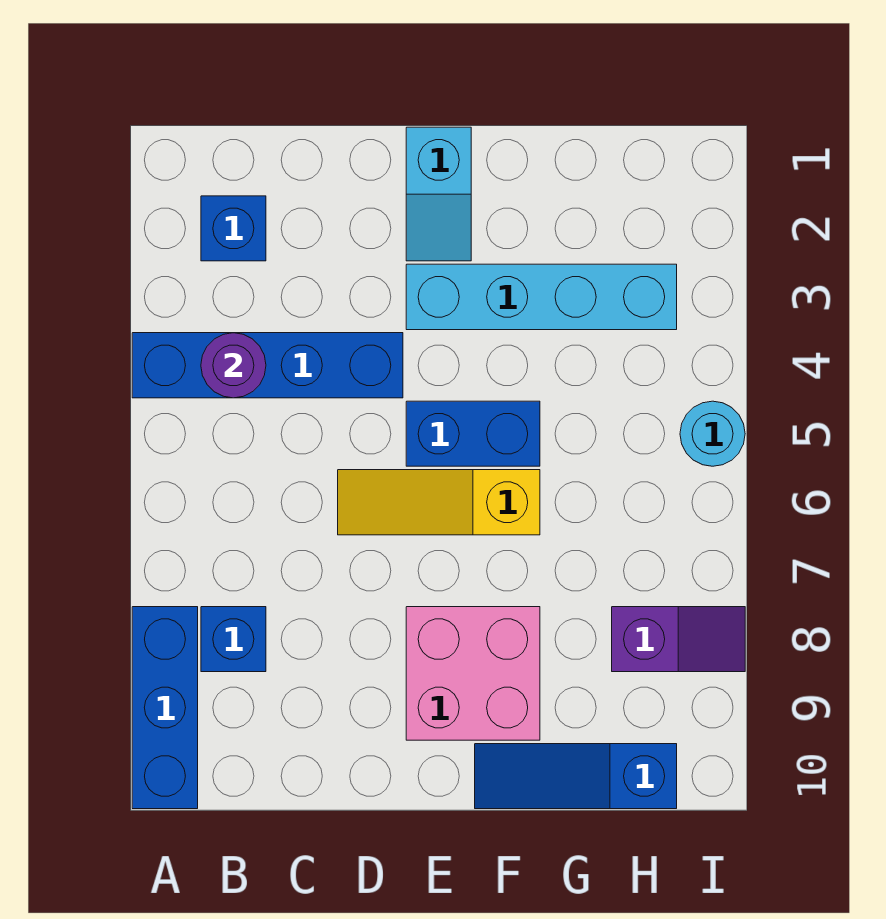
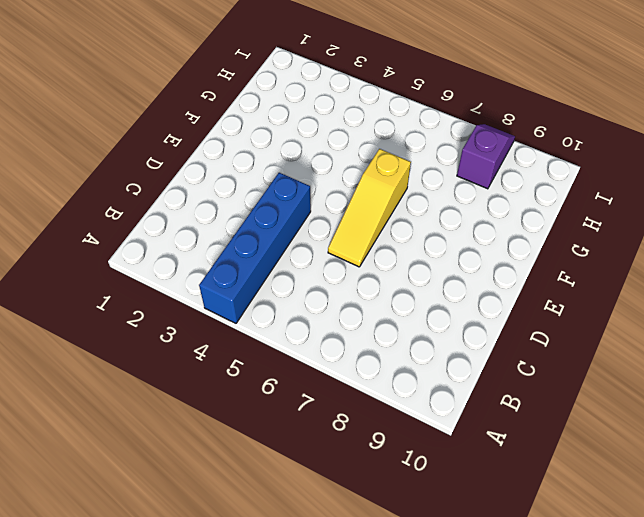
none -> blue brick A8:A10 level 1
none -> blue brick B2 level 1
none -> blue brick B8 level 1

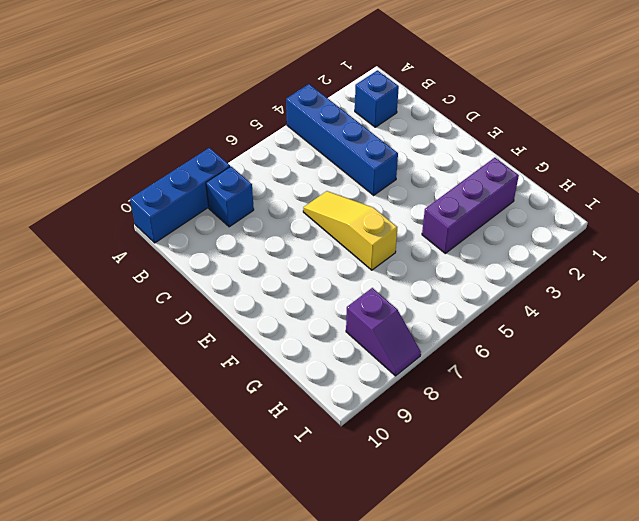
purple brick G2:G4 level 1 -> cyan brick E3:H3 level 1
none -> cyan slope E1:E2 level 1 top 1
none -> blue brick E5:F5 level 1
none -> pink brick E8:F9 level 1

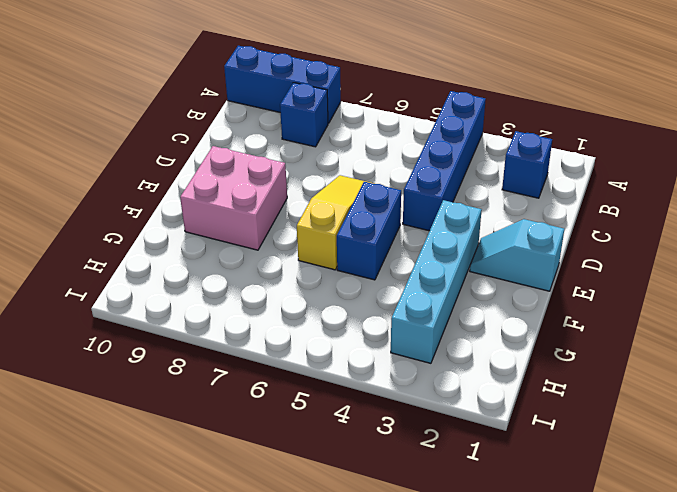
none -> blue slope F10:H10 level 1 top H
none -> purple slope H8:I8 level 1 top H
none -> cyan round brick I5 level 1

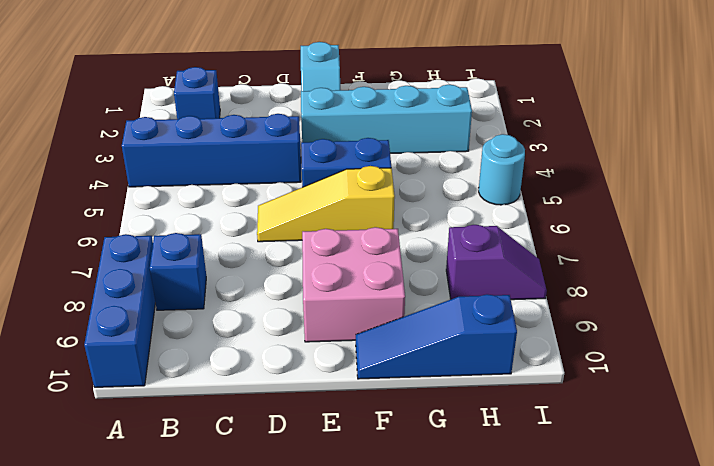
none -> purple round brick B4 level 2

